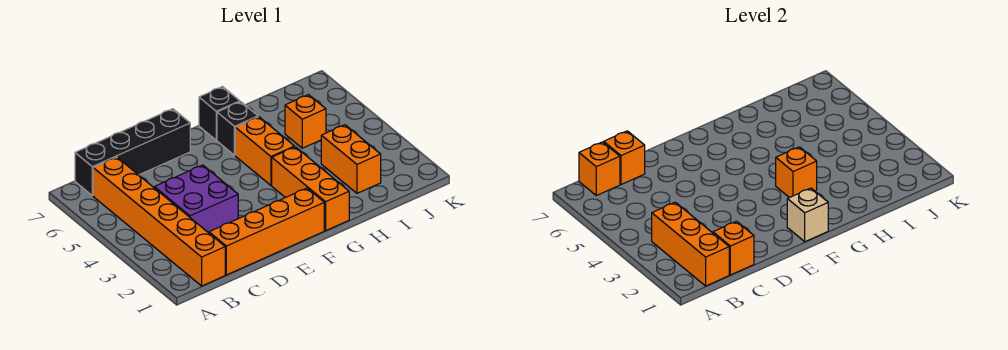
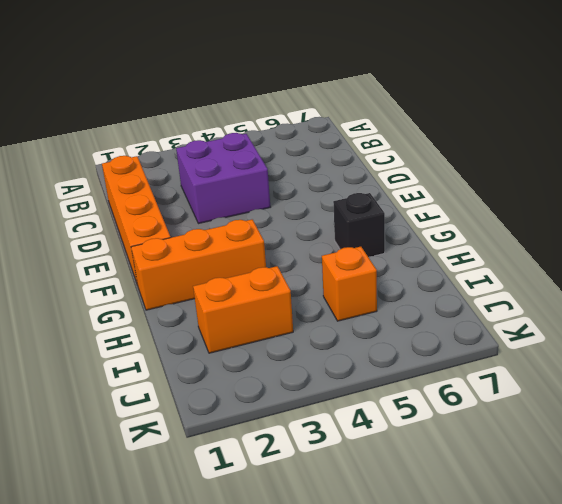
none -> orange brick B1:B6 level 1
none -> black brick B7:E7 level 1
none -> orange brick G4:G5 level 1

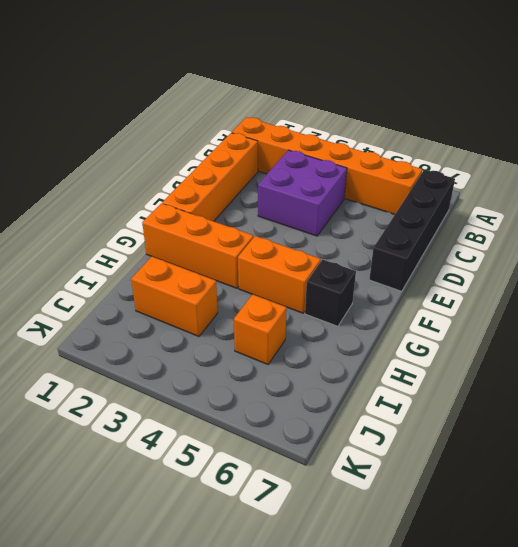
none -> black brick G7 level 1
none -> orange brick B1:B3 level 2
none -> orange brick B7 level 2

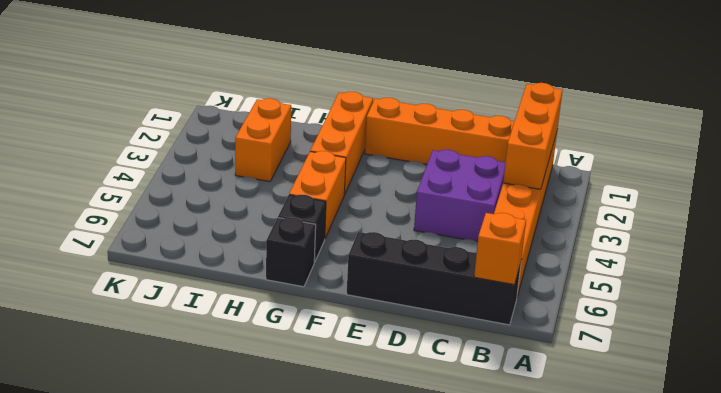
none -> orange brick I5 level 1
none -> orange brick C1 level 2
none -> orange brick C7 level 2

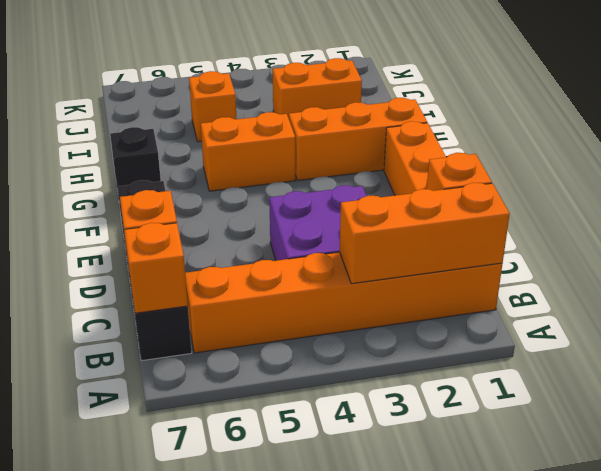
none -> black brick G6 level 1
none -> tan brick F1 level 2
none -> orange brick G3 level 2

